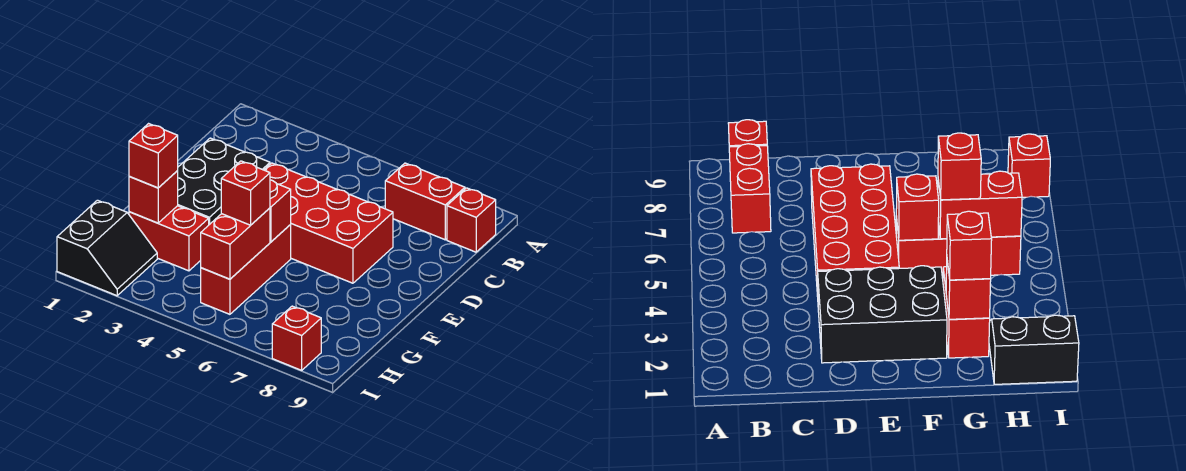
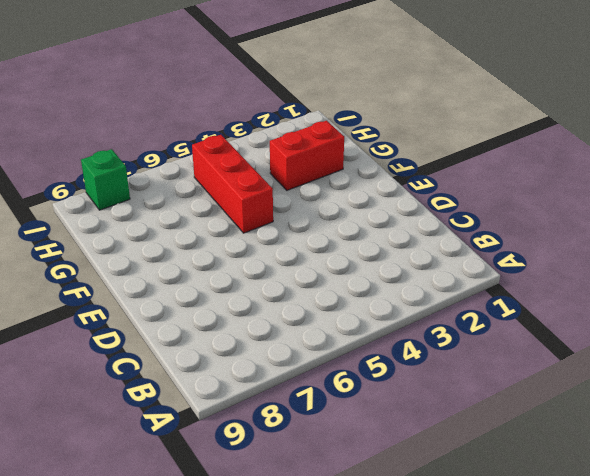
green brick I8 level 1 -> red brick I8 level 1
none -> red brick B7:B8 level 1
none -> red brick B9 level 1
none -> black brick D2:F3 level 1

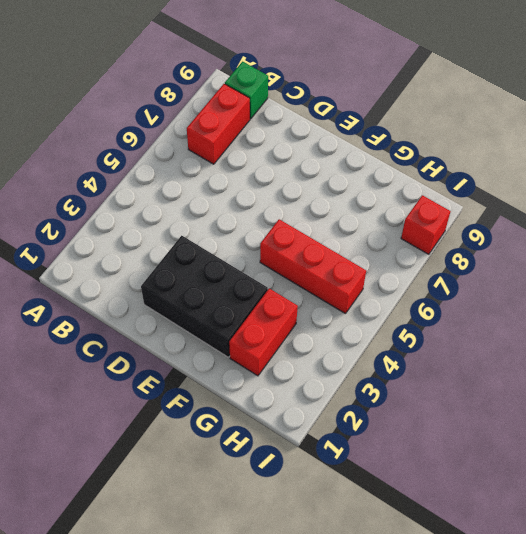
green brick B9 level 1 -> red brick B9 level 1
none -> red brick D4:E7 level 1
none -> black slope H1:I2 level 1 top 1
none -> red brick F5 level 2

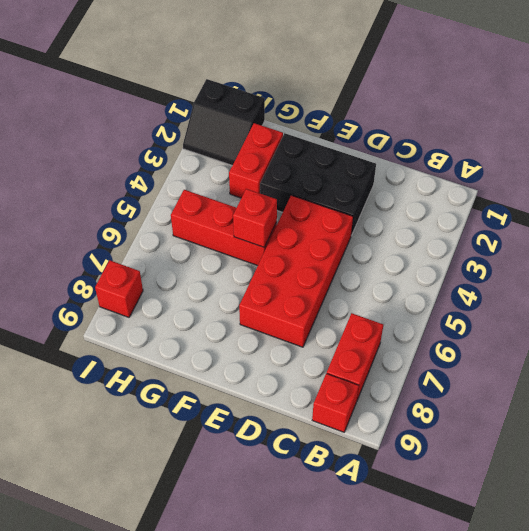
none -> red brick G2 level 2
none -> red brick G5:H5 level 2
none -> red brick G2 level 3

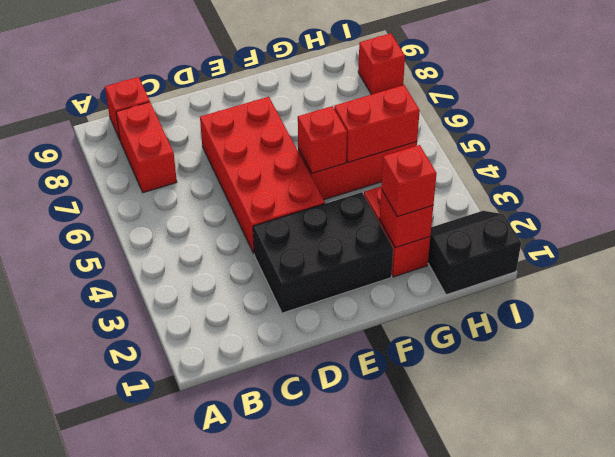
none -> red brick G5 level 3

